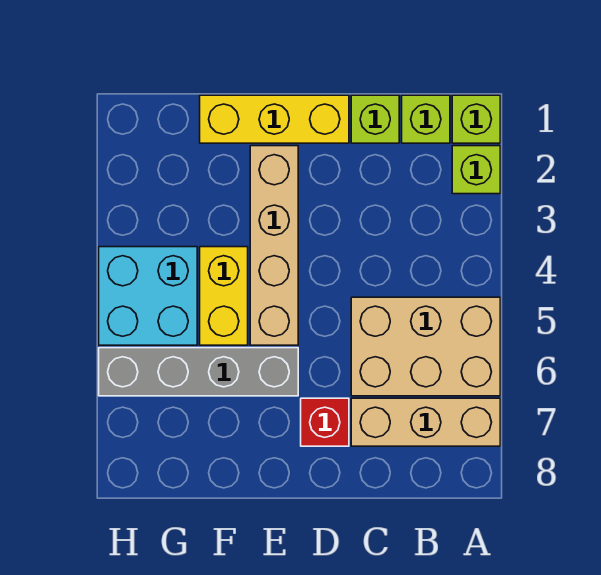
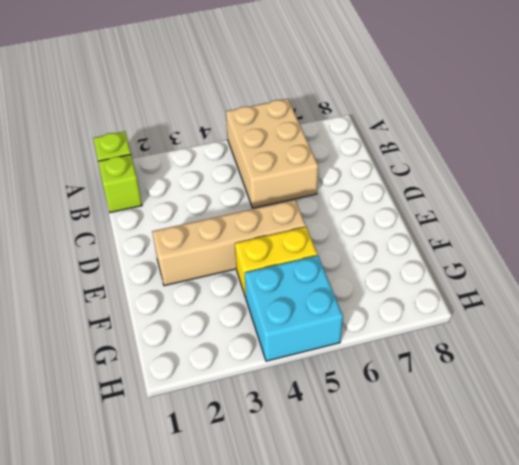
none -> lime brick A2 level 1
none -> tan brick A7:C7 level 1
none -> lime brick C1 level 1

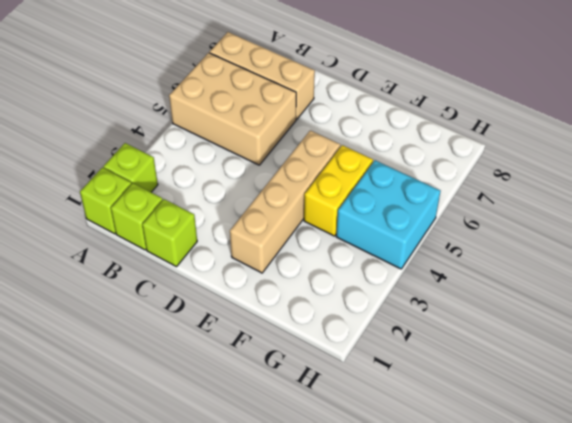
none -> yellow brick D1:F1 level 1
none -> red brick D7 level 1
none -> grey brick E6:H6 level 1

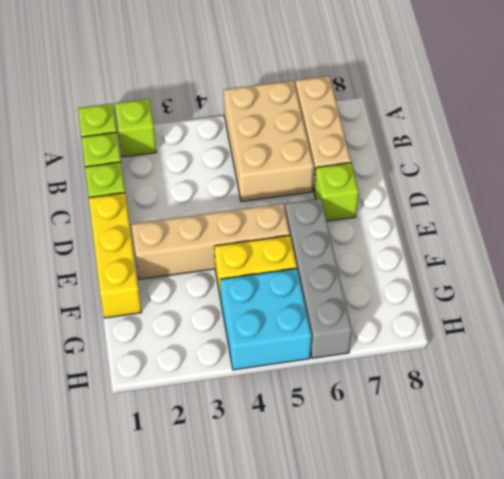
lime brick D7 level 1 -> red brick D7 level 1

